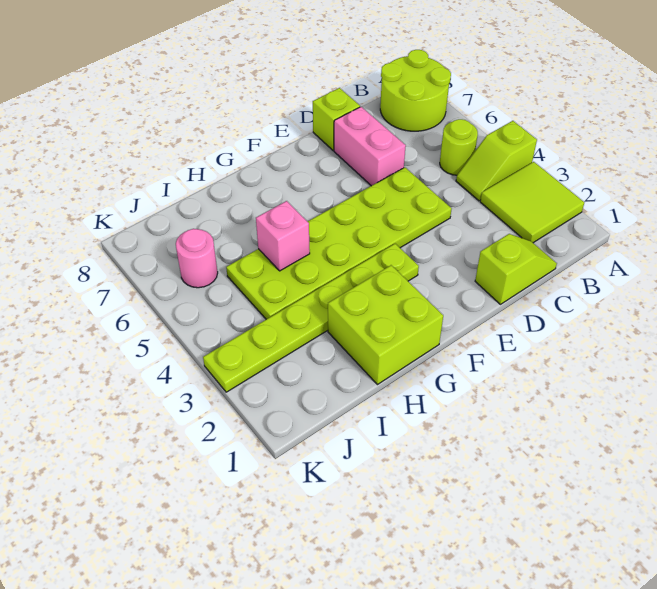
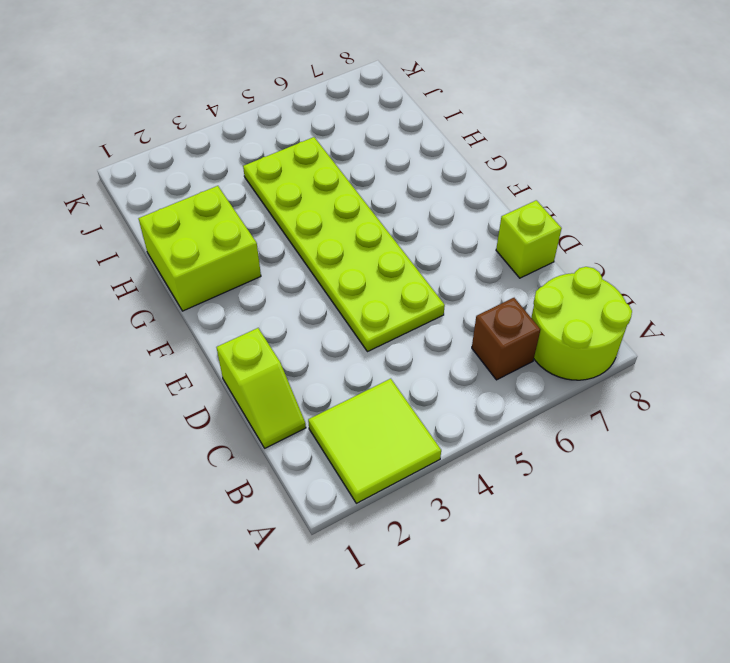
brown brick B6 level 1 -> none
none -> lime slope A4:B4 level 1 top A
none -> lime round brick B5 level 1
none -> pink brick D6:D7 level 1

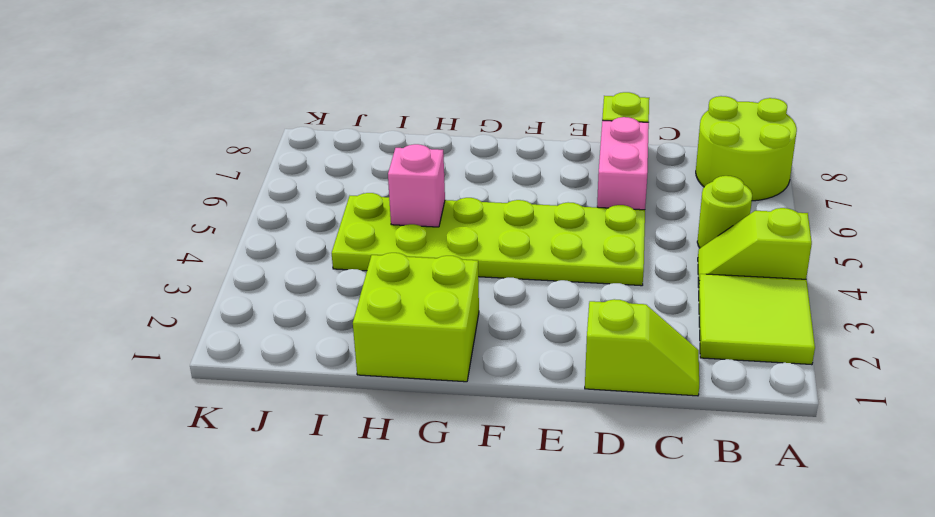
none -> lime plate F3:K3 level 1
none -> pink round brick J6 level 1

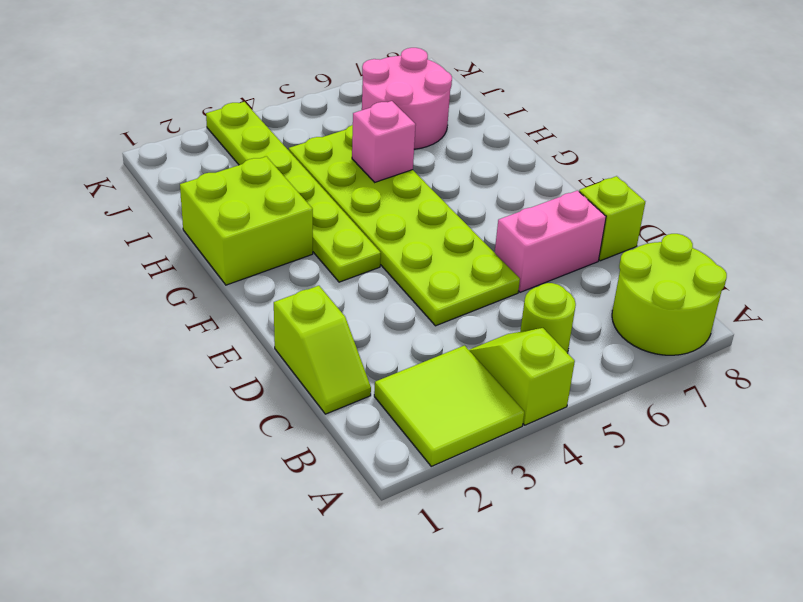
pink round brick I6:J7 level 1 -> pink round brick J6 level 1

